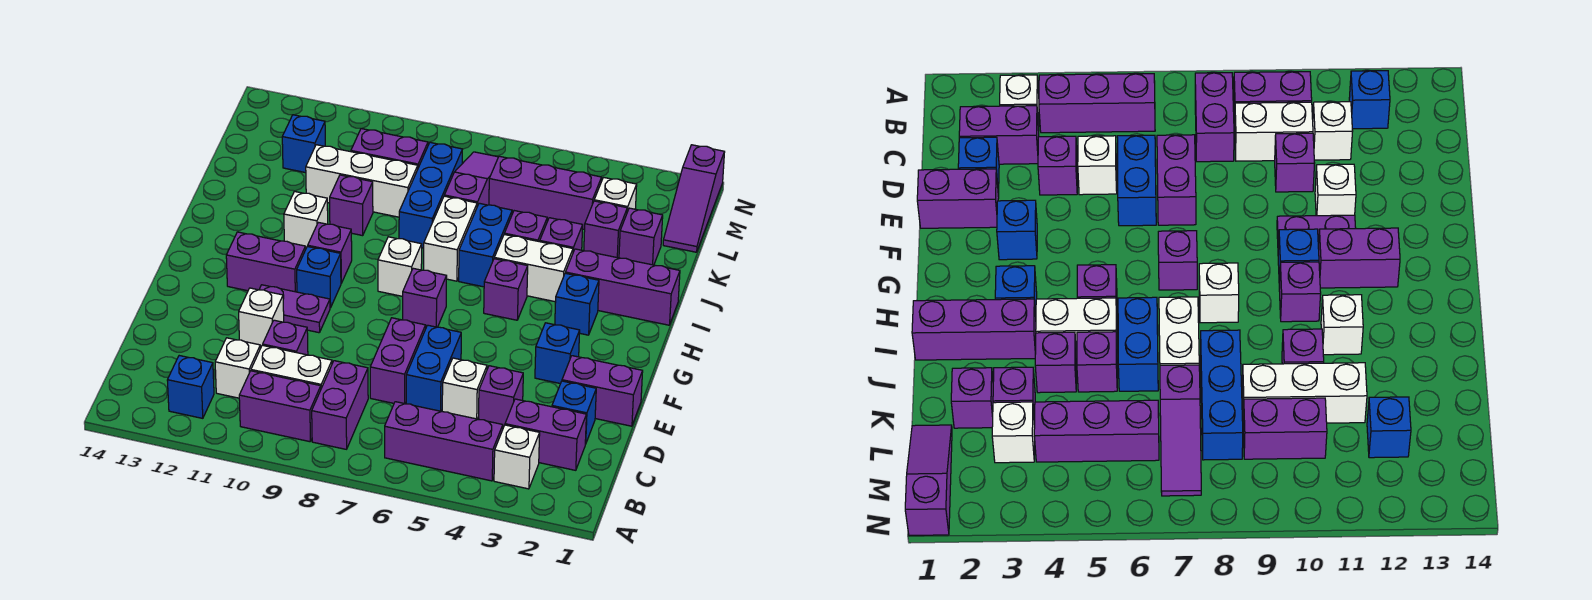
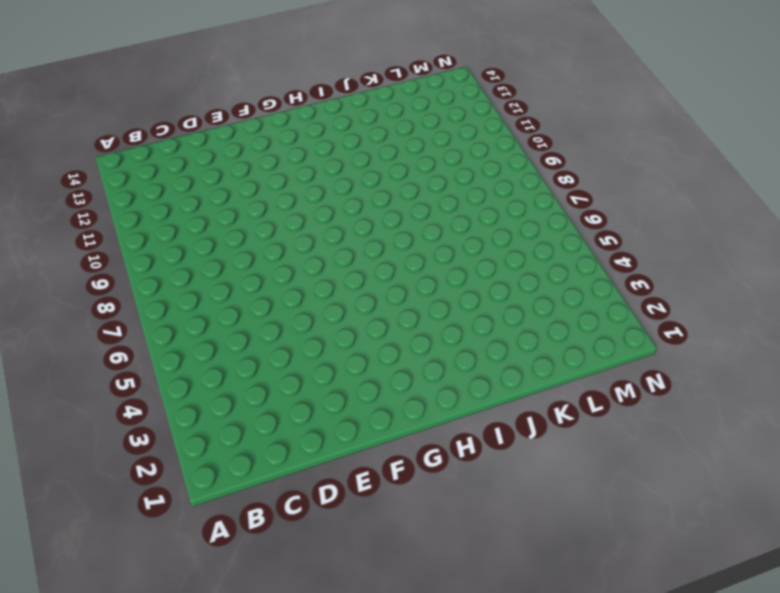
none -> white brick B3 level 1
none -> purple brick B4:B6 level 1
none -> purple brick B8:C8 level 1
none -> purple brick B9:B10 level 1

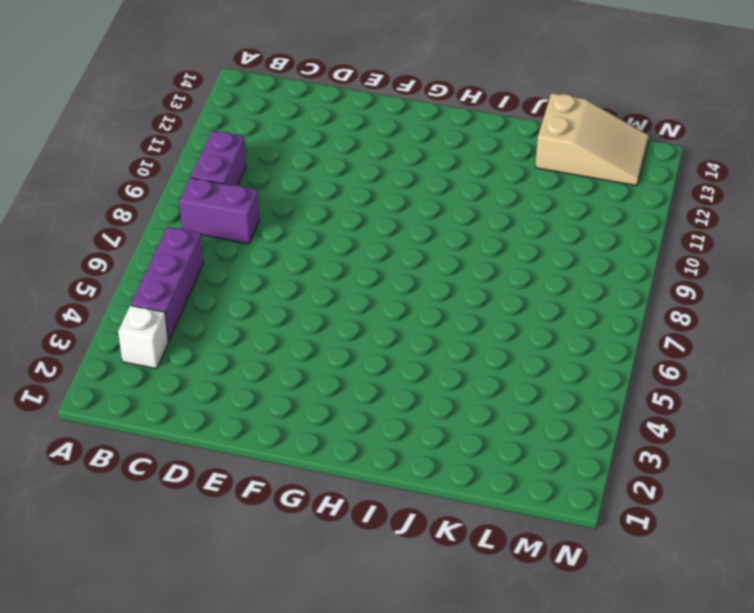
tan slope K13:M14 level 1 top K -> none
none -> blue brick B12 level 1
none -> purple brick C2:C3 level 1
none -> white brick C9:C10 level 1
none -> white brick C11 level 1

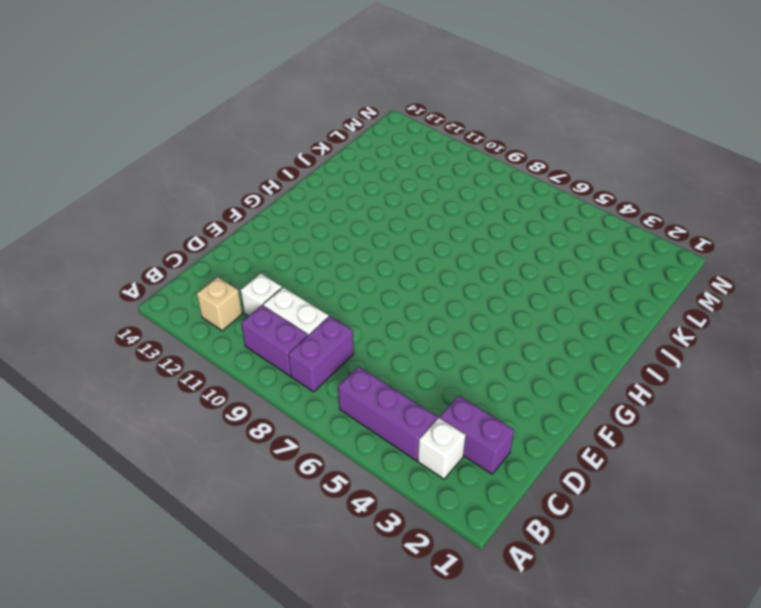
tan brick B12 level 1 -> blue brick B12 level 1
none -> blue brick D2 level 1
none -> purple brick D4 level 1
none -> white brick D5 level 1
none -> blue brick D6:E6 level 1

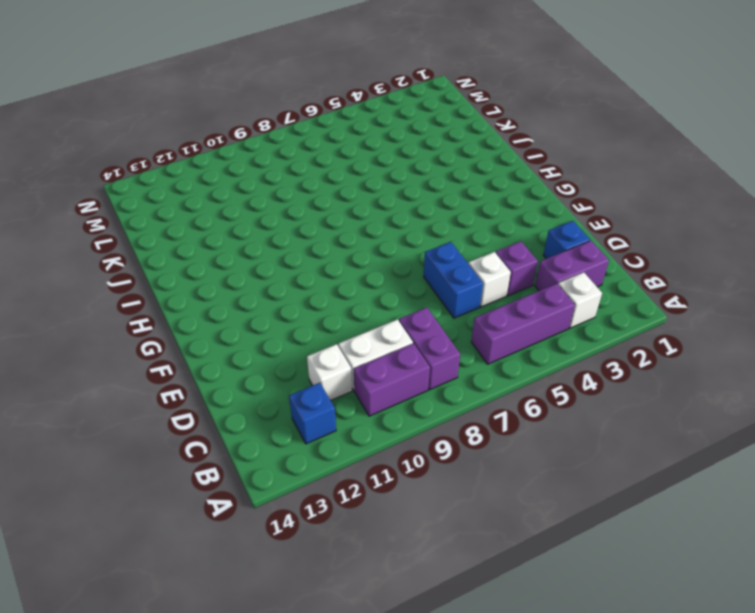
none -> purple brick D7:E7 level 1
none -> purple brick D10 level 1
none -> purple brick E1:E2 level 1
none -> white brick E11 level 1

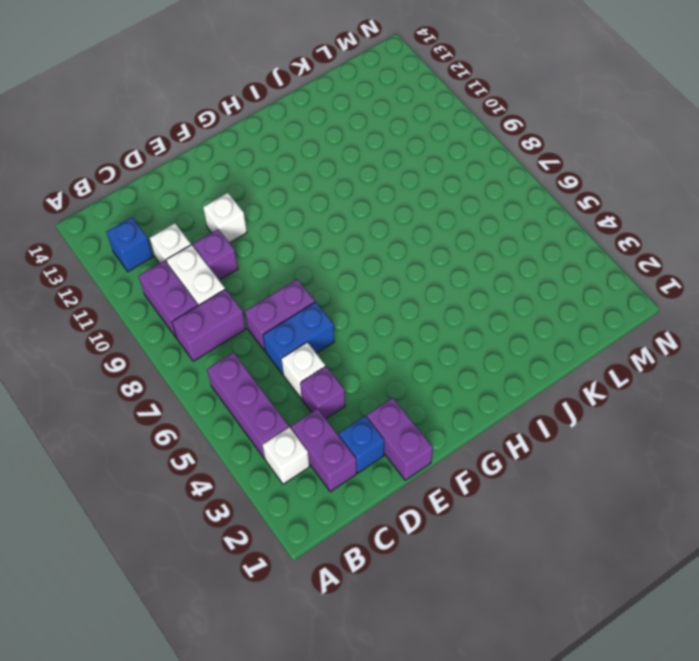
none -> blue brick F3 level 1
none -> purple plate F10:F11 level 1
none -> purple brick G7 level 1
none -> blue brick G10 level 1

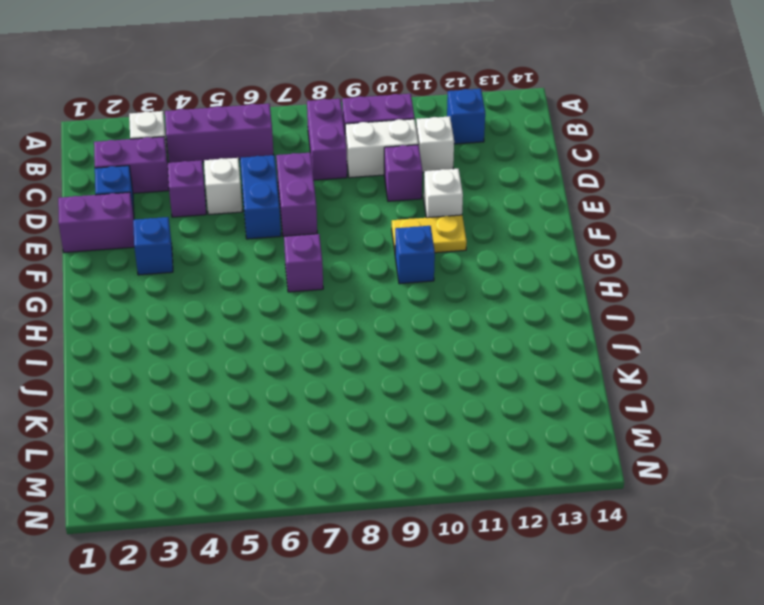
yellow plate F10:F11 level 1 -> purple plate F10:F11 level 1
none -> purple brick G11:G12 level 1
none -> blue brick H3 level 1
none -> purple brick H5 level 1
none -> white brick H8 level 1

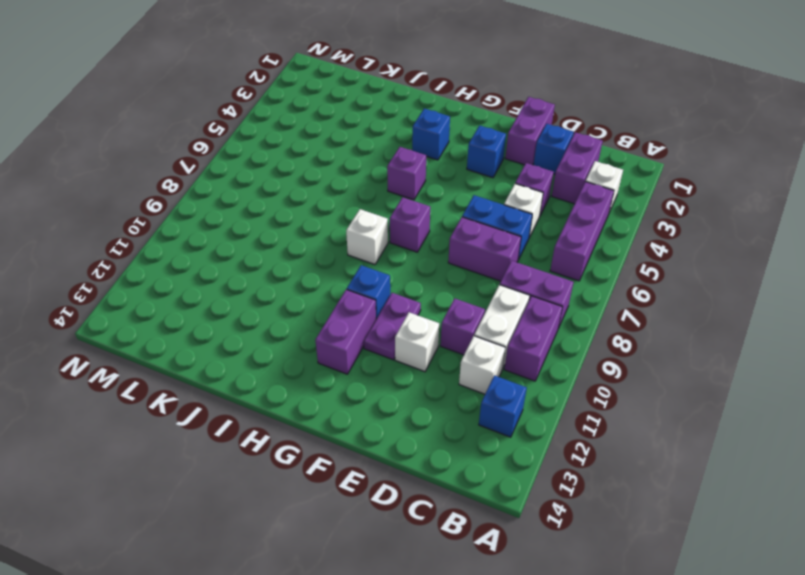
none -> purple brick H10 level 1
none -> purple brick I1:I3 level 1
none -> white brick I4:I5 level 1
none -> blue brick I6:J6 level 1

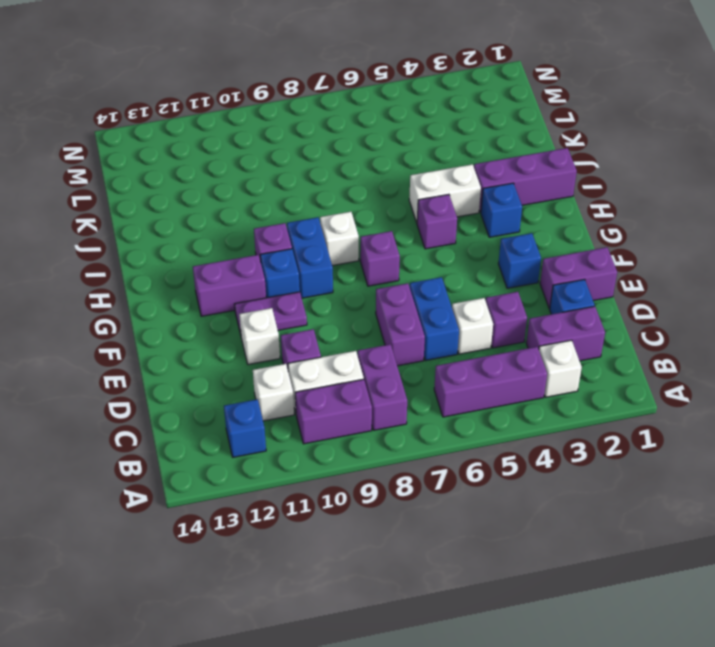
blue brick G9:H9 level 1 -> blue brick I6:J6 level 1
none -> white brick I7:J7 level 1
none -> white brick I11 level 1
none -> purple brick J4 level 1
none -> purple brick J5 level 1

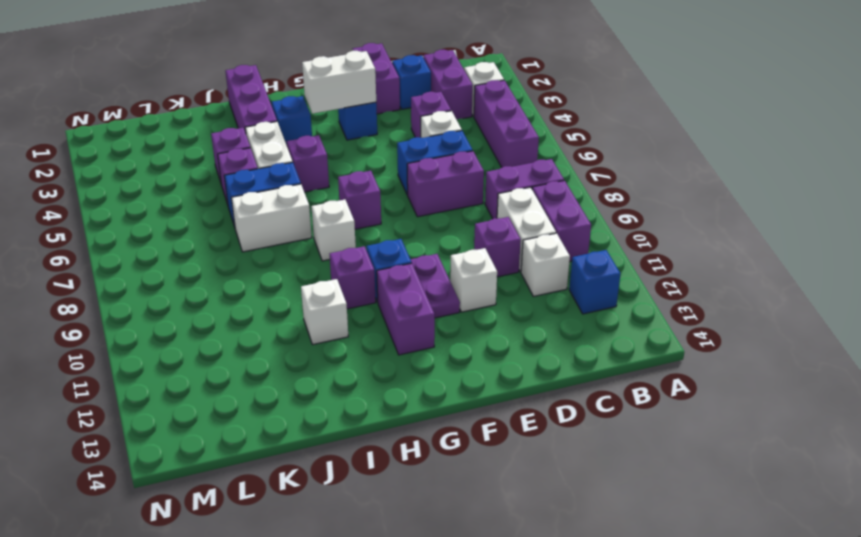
white brick F3:G3 level 2 -> none
none -> blue brick J8:L8 level 1
none -> purple brick J10 level 1
none -> purple brick K2 level 1
none -> purple brick K3 level 1

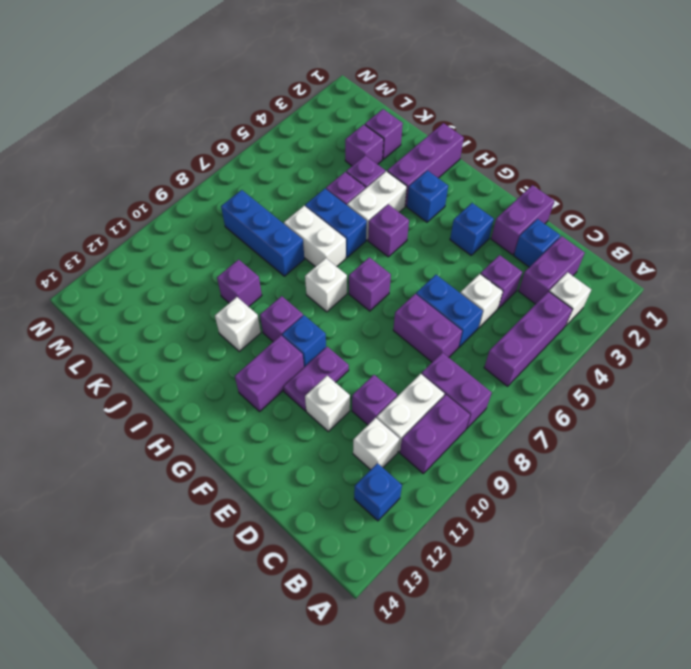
none -> purple slope K7:M7 level 1 top K
none -> white brick K9:K11 level 1
none -> purple slope L1:N1 level 1 top N
none -> white brick L3 level 1

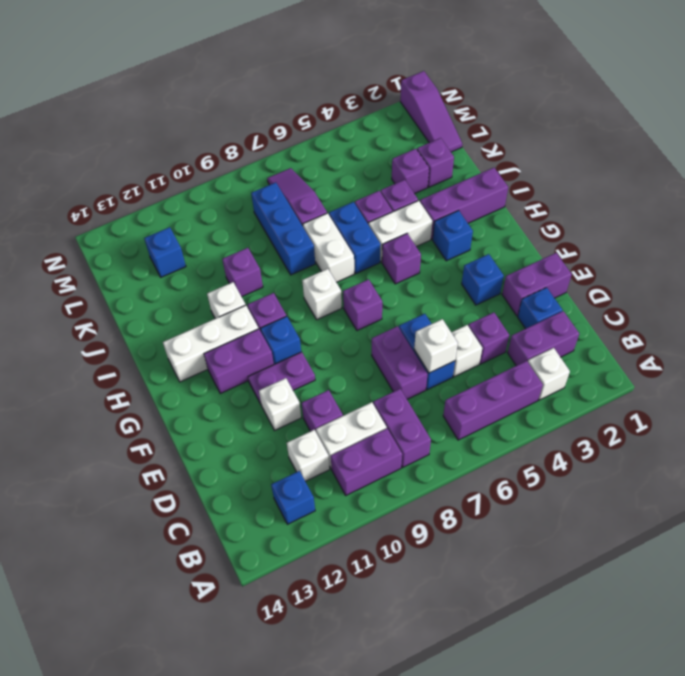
white brick D6 level 2 -> white brick L3 level 1
white brick H11:H13 level 1 -> white brick K9:K11 level 1
none -> purple brick L4:L6 level 1
none -> purple brick L9:L10 level 1

